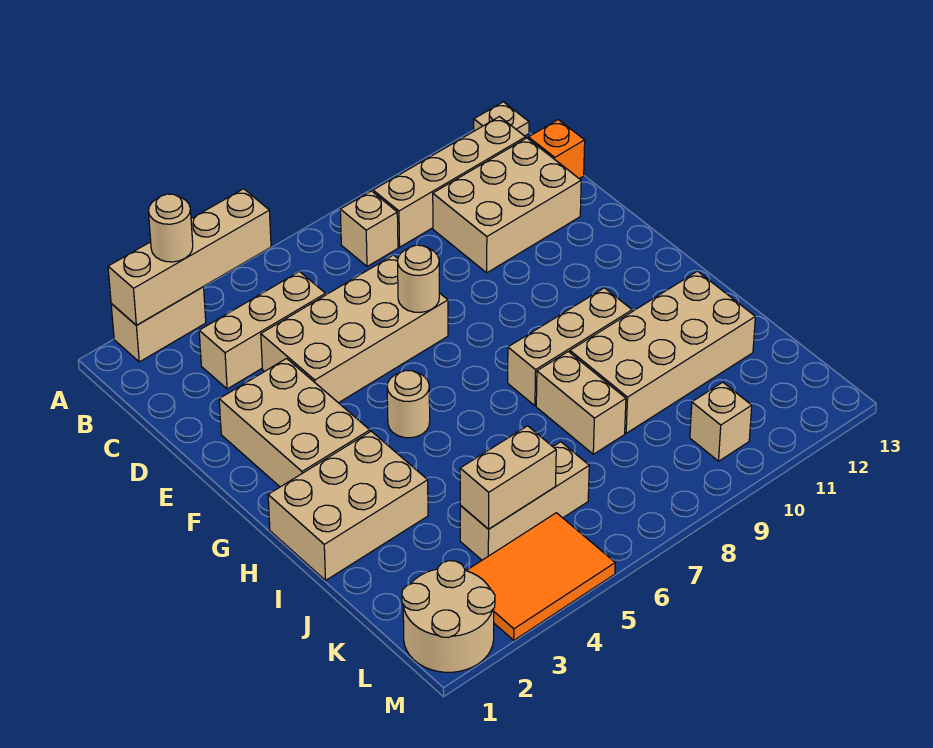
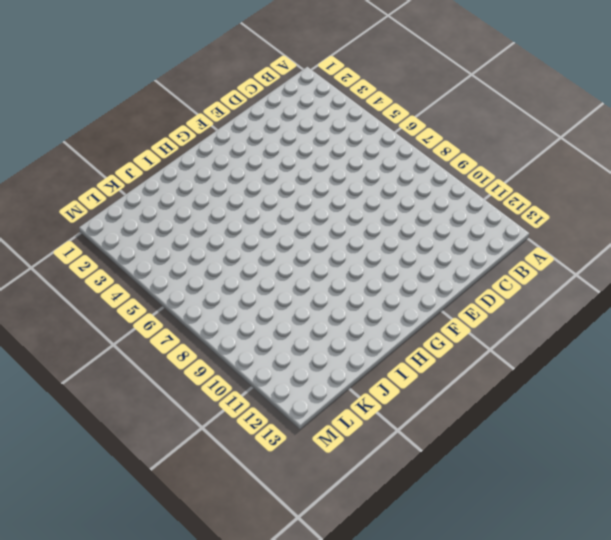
none -> tan brick A2:A3 level 1
none -> tan plate A13 level 1
none -> tan brick B8 level 1

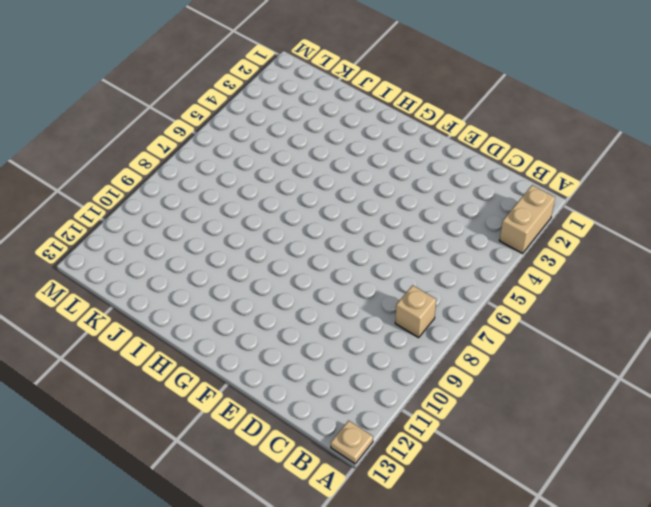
none -> tan brick B9:B12 level 1
none -> tan brick C3:C5 level 1
none -> tan brick C10:D12 level 1

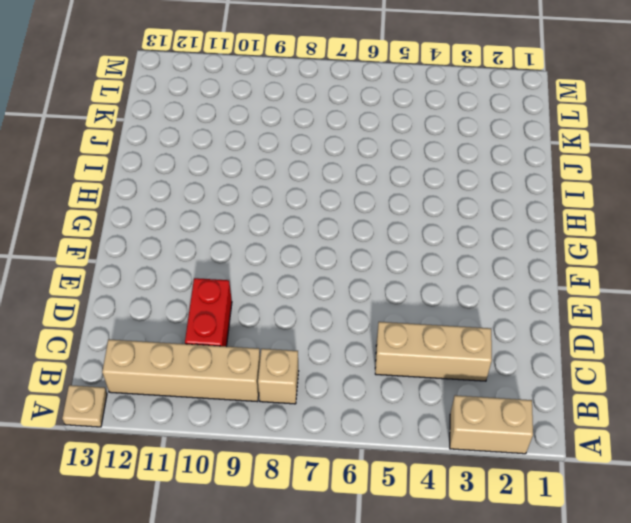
red brick C10:D10 level 1 -> tan brick C10:D12 level 1
none -> orange brick C13 level 1
none -> tan brick D4:E7 level 1
none -> tan brick E2:G3 level 1

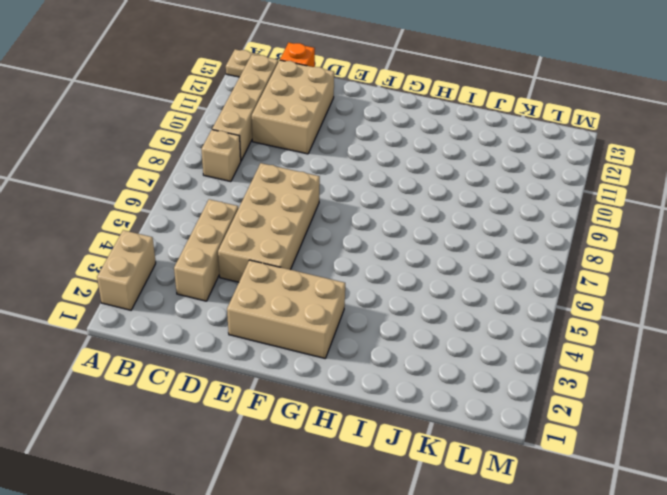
none -> tan round brick G5 level 1
none -> tan brick H1:I3 level 1
none -> tan brick H8:H10 level 1

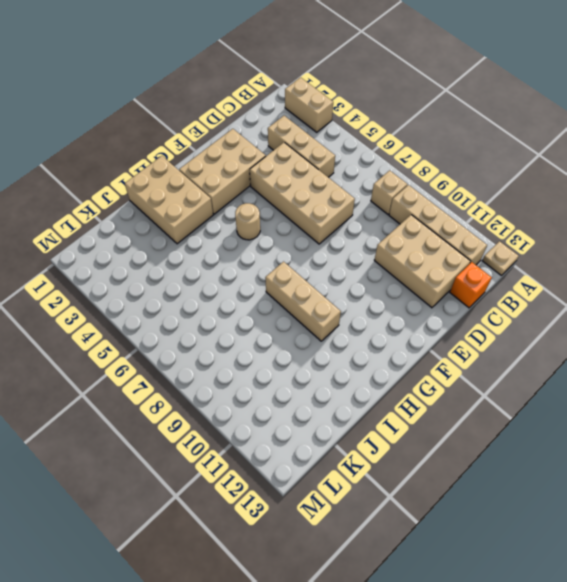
none -> tan brick I8:J8 level 1
none -> tan brick I9:J12 level 1
none -> tan brick K4:K6 level 1

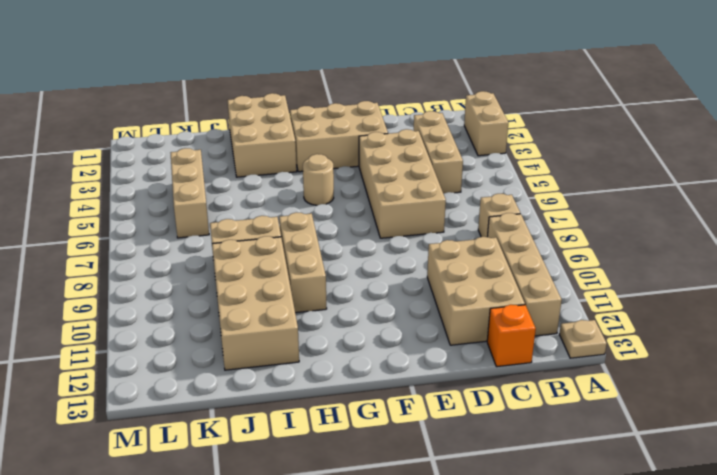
none -> tan round brick L1:M2 level 1
none -> orange tile L3:M5 level 1
none -> tan brick L10 level 1

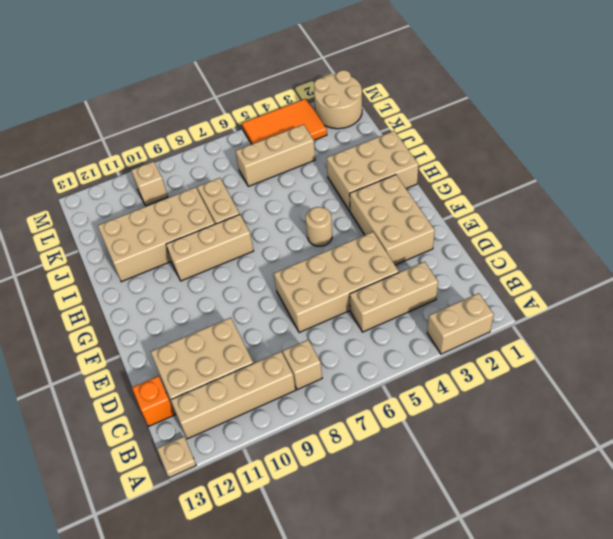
none -> tan brick A2:A5 level 2
none -> tan round brick E7 level 2
none -> tan brick K4:K5 level 2

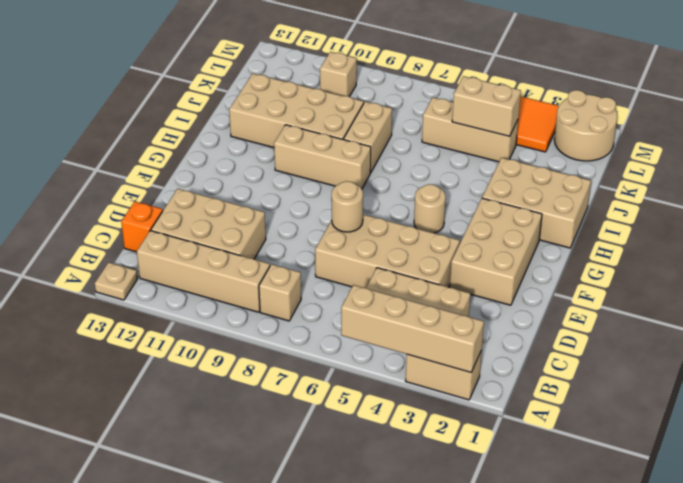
none -> tan round brick A3 level 3

